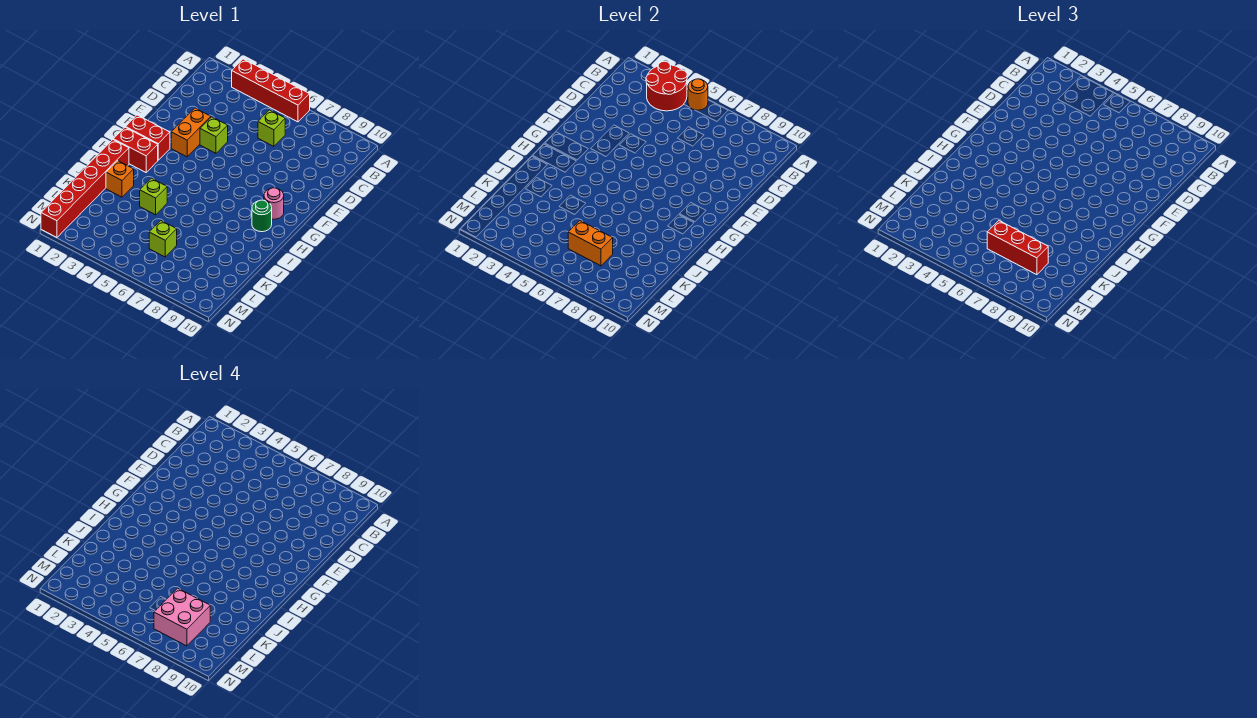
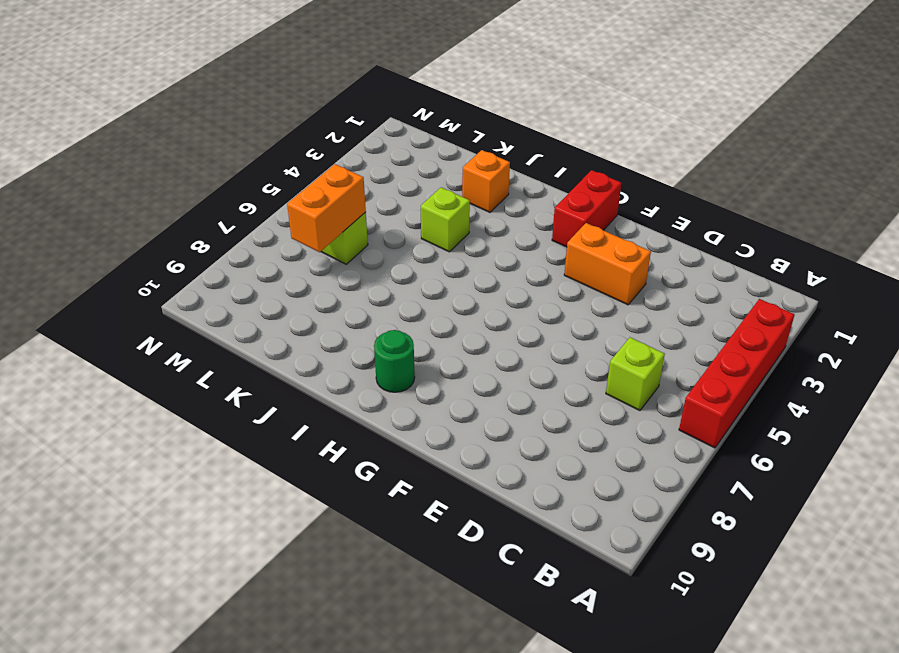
none -> lime brick E4 level 1
none -> pink round brick G9 level 1
none -> red brick H1:H2 level 1

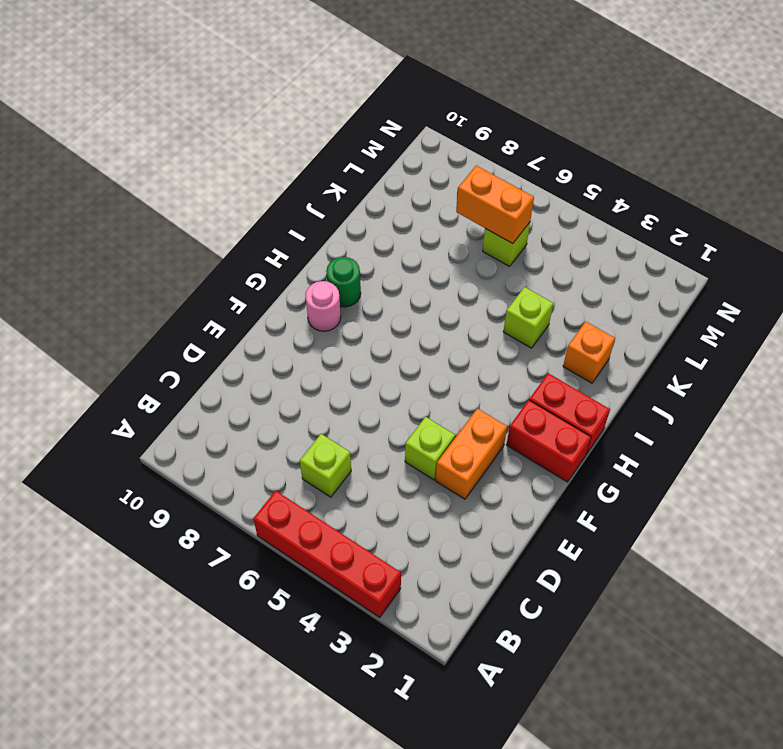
none -> red brick I1:N1 level 1
none -> red round brick A3:B4 level 2
none -> orange round brick A5 level 2

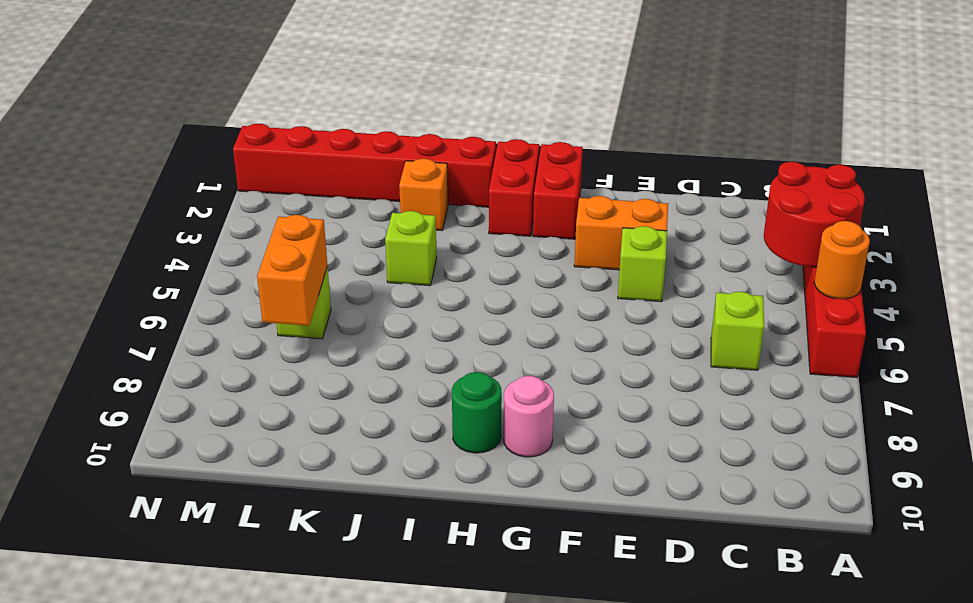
none -> red brick L6:L8 level 3
none -> pink brick L7:M8 level 4

